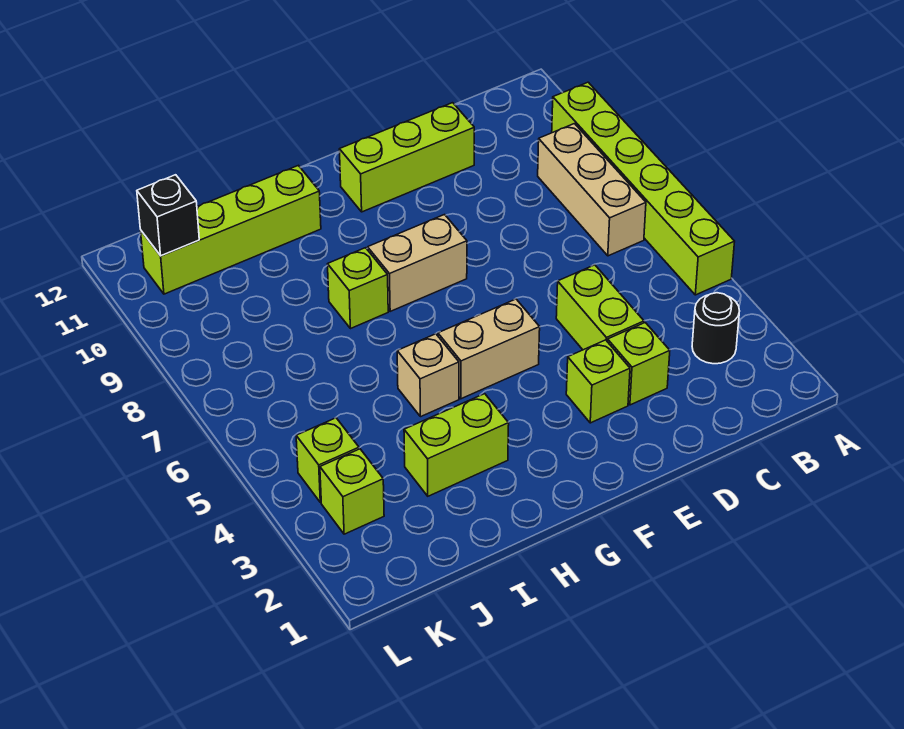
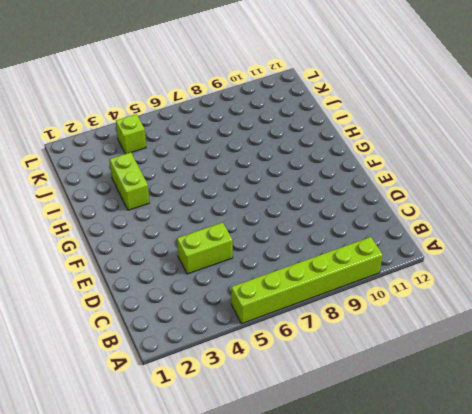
none -> black round brick B3 level 1
none -> tan brick B7:B9 level 1
none -> lime brick D3 level 1

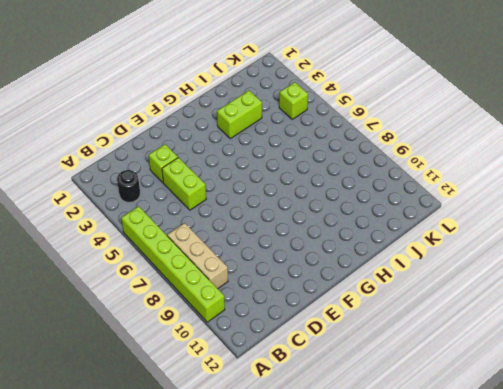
none -> lime brick D11:F11 level 1
none -> lime brick E3 level 1
none -> tan brick F5:G5 level 1

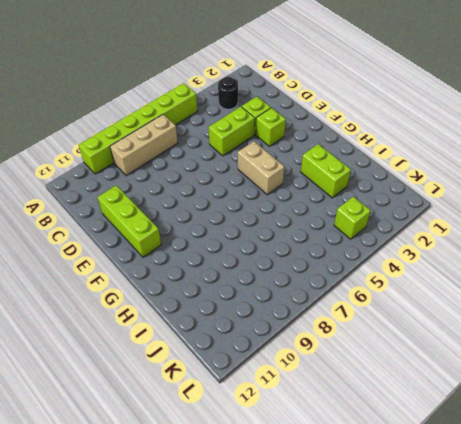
none -> tan brick F8:G8 level 1
none -> tan brick H5 level 1
none -> lime brick H8 level 1

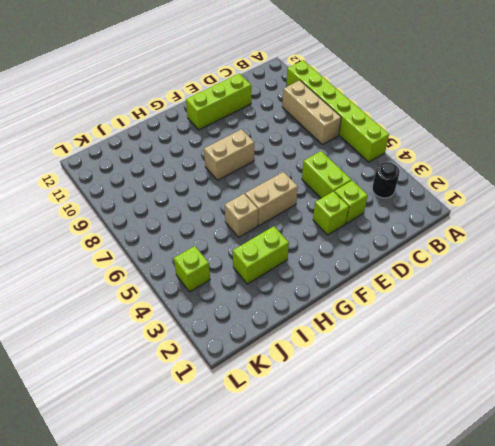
none -> lime brick H8 level 1
none -> lime brick H11:K11 level 1
none -> lime brick K3 level 1

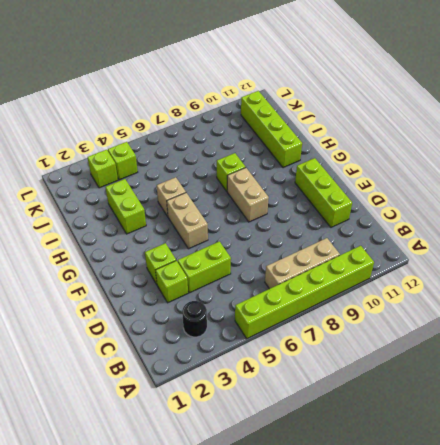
none -> black brick K11 level 2

